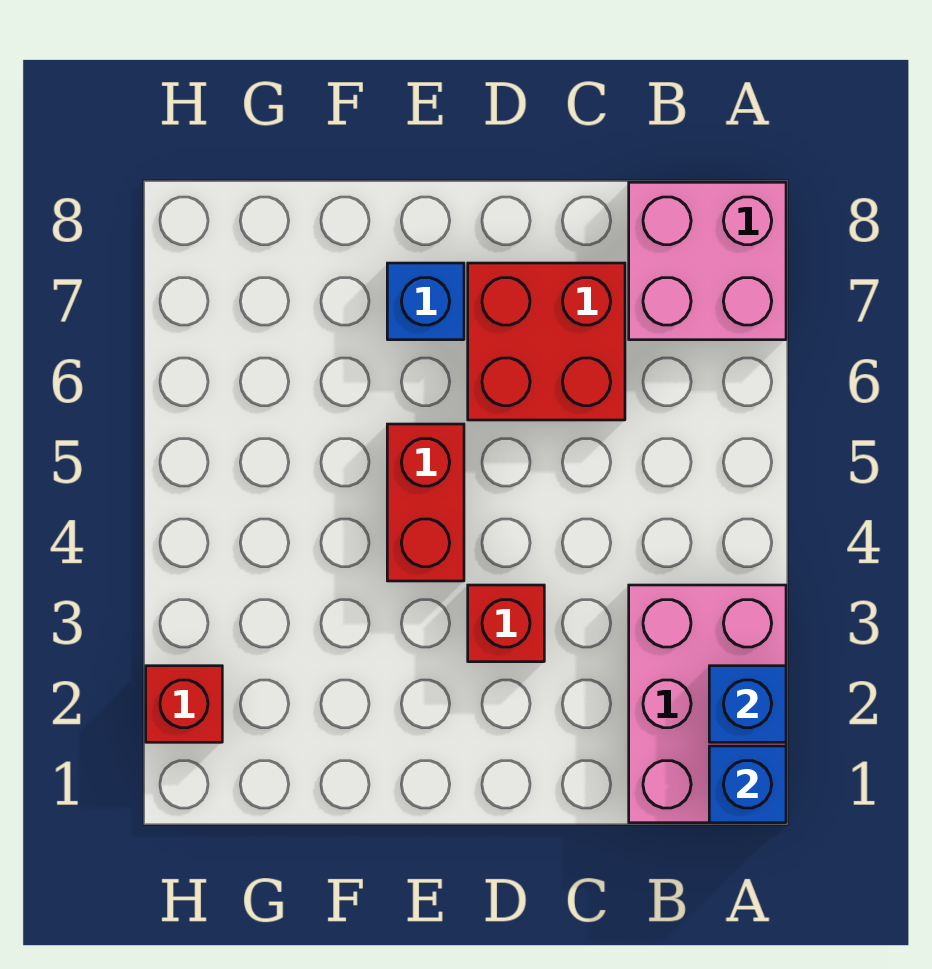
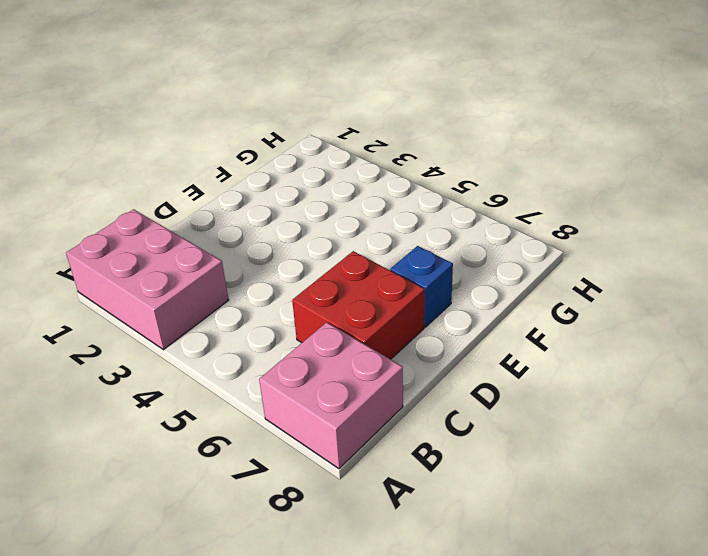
none -> red brick D3 level 1
none -> red brick E4:E5 level 1

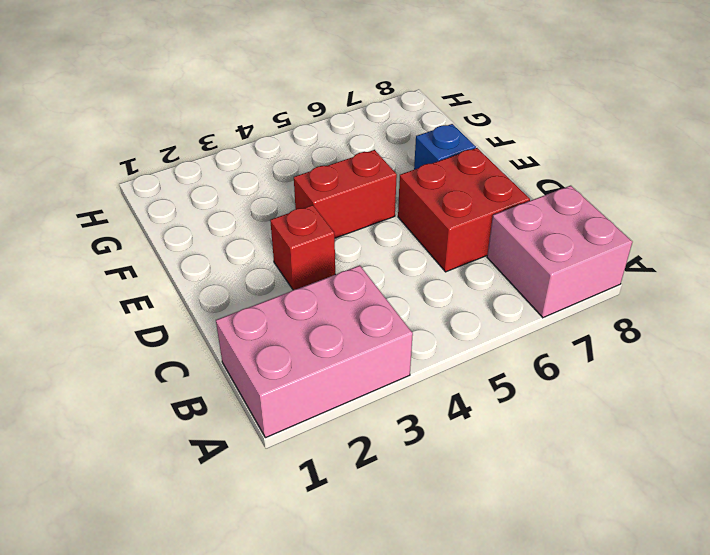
none -> red brick H2 level 1
none -> blue brick A1 level 2

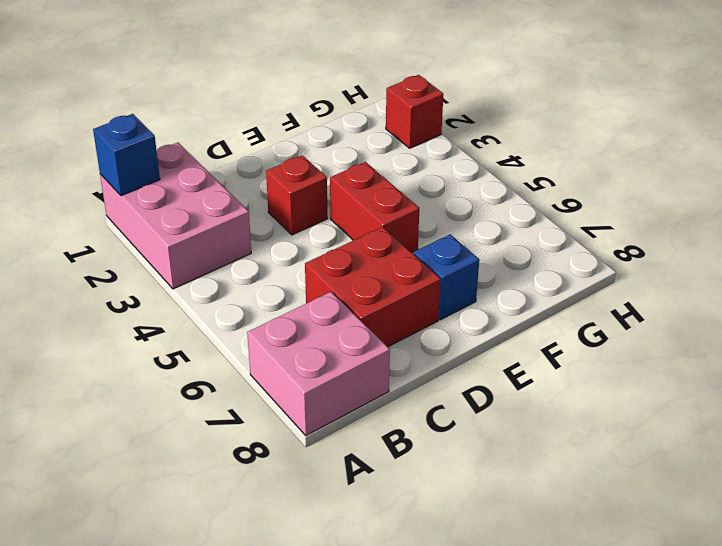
none -> blue brick A2 level 2

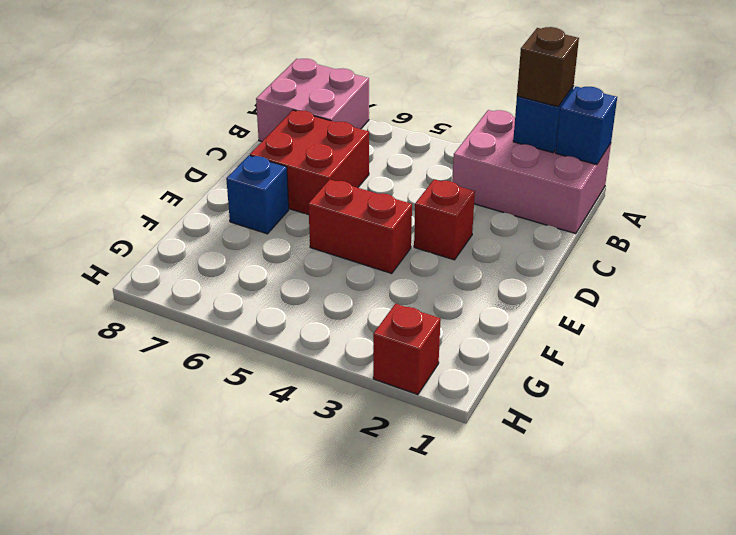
brown brick A2 level 3 -> none

